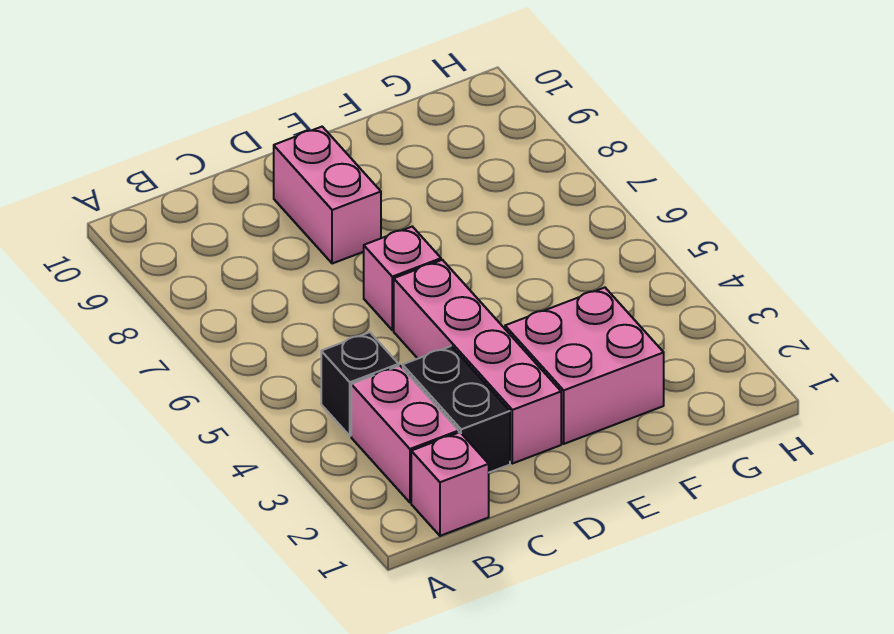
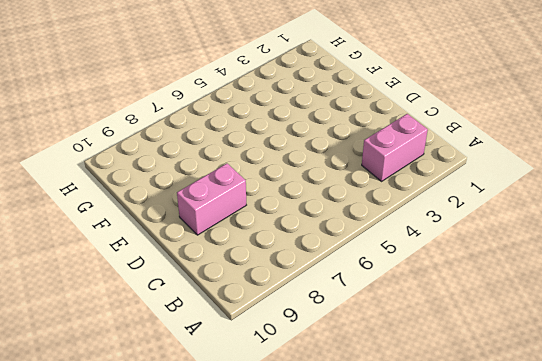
none -> pink brick B1 level 1
none -> black brick B4 level 1

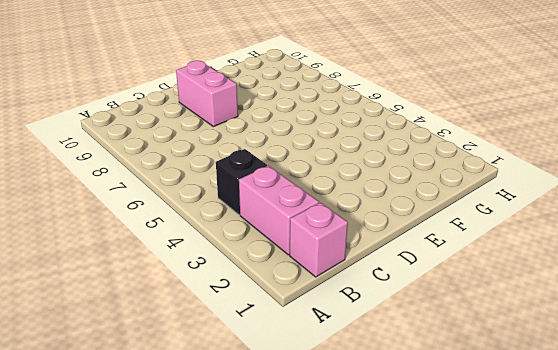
none -> black brick C2:C3 level 1
none -> pink brick D2:D5 level 1

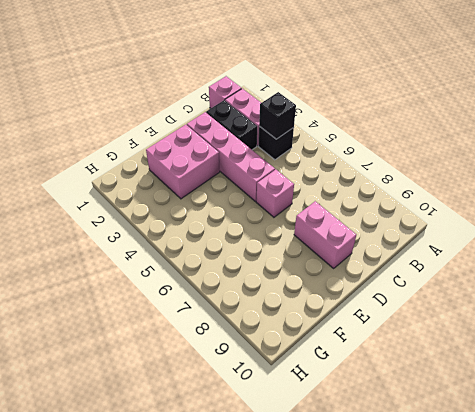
black brick B4 level 2 -> none

